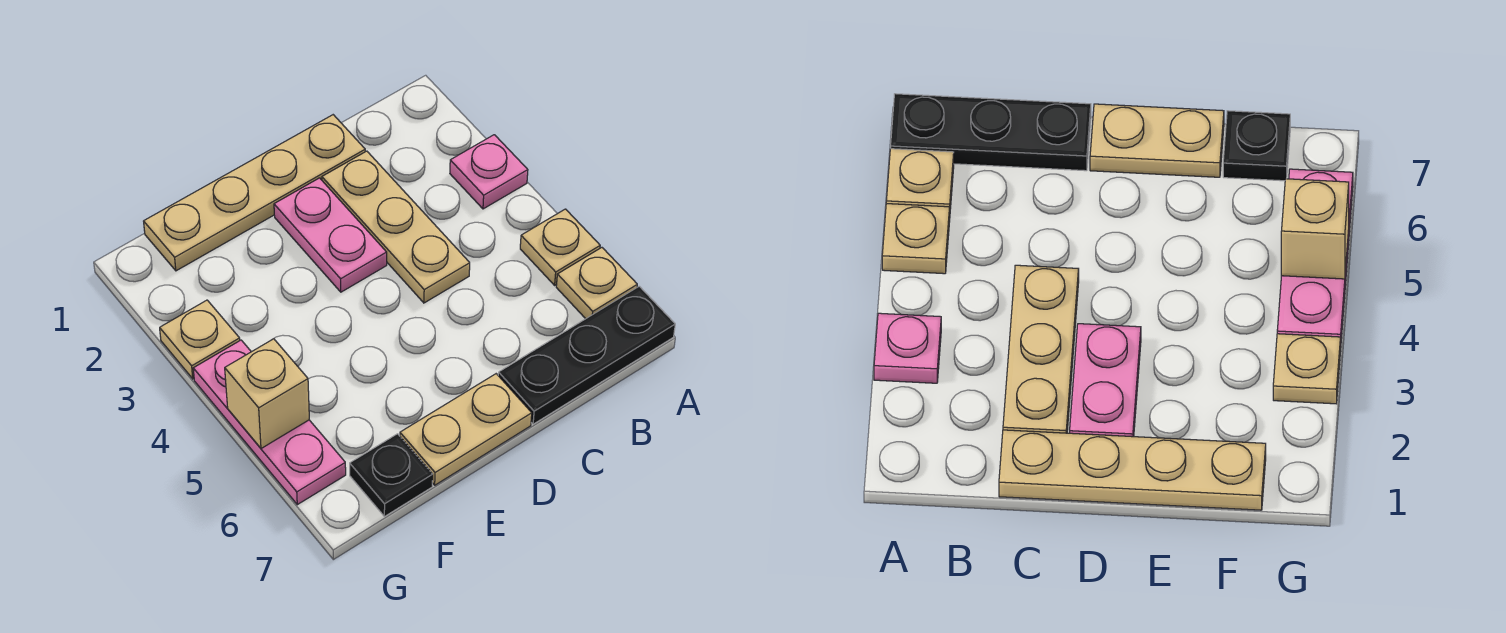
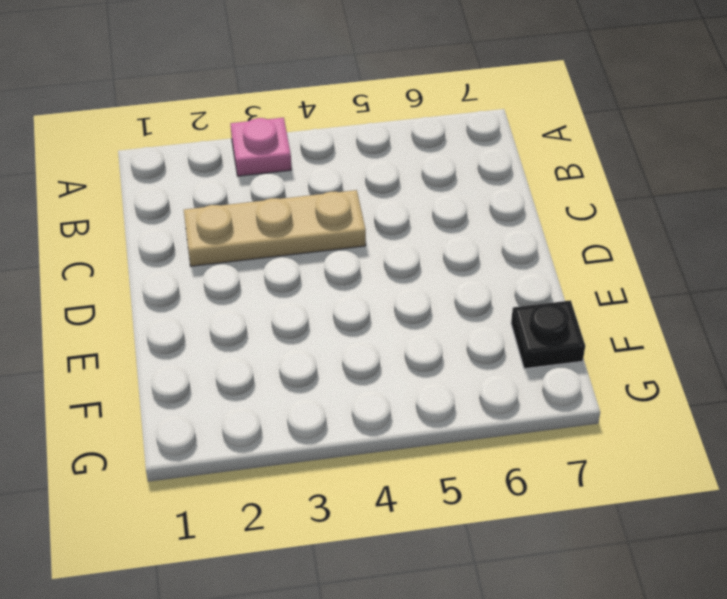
none -> tan plate A5 level 1
none -> tan plate A6 level 1
none -> black plate A7:C7 level 1

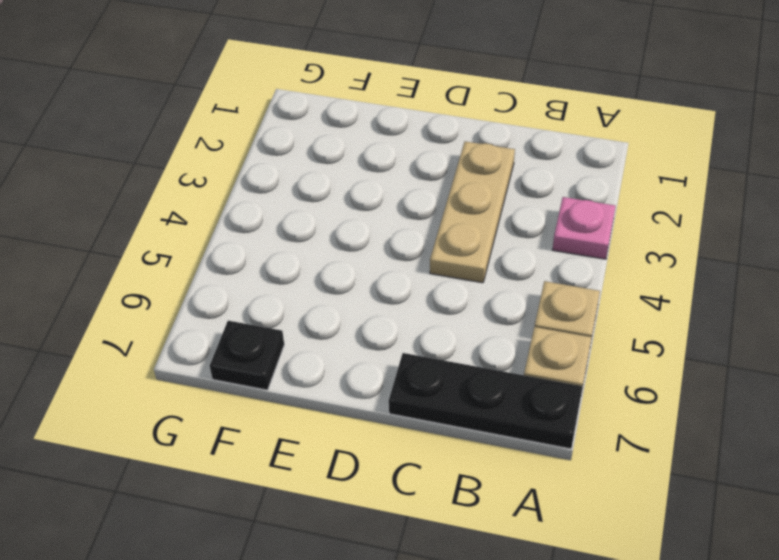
none -> tan plate C1:F1 level 1
none -> pink plate D2:D3 level 1
none -> tan plate D7:E7 level 1

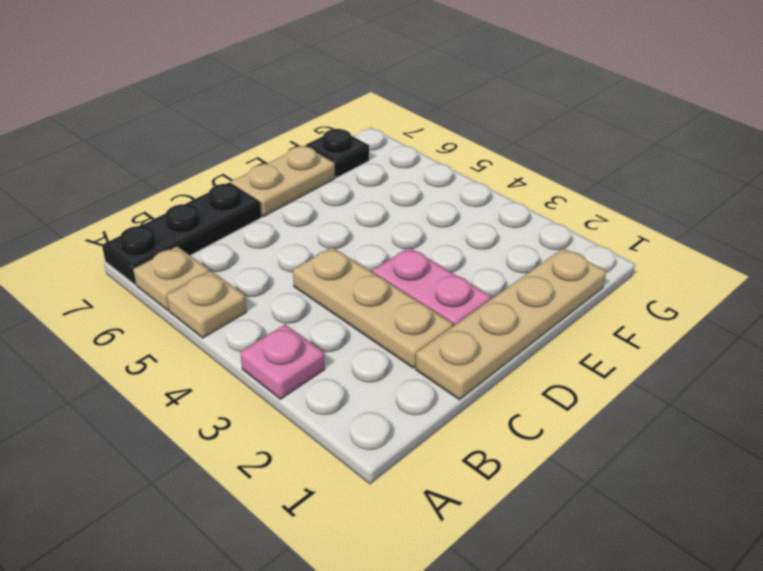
none -> tan plate G3 level 1
none -> pink plate G4:G6 level 1
none -> tan brick G5 level 2

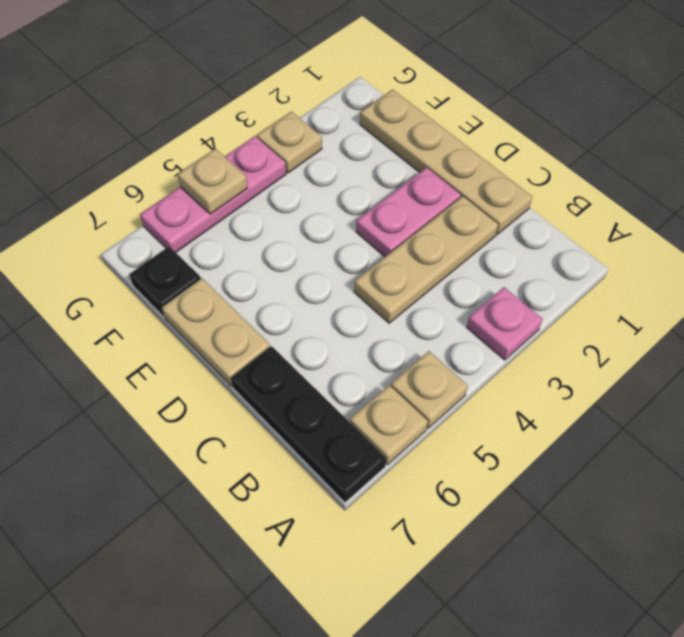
tan plate G5 level 2 -> tan brick G5 level 2

